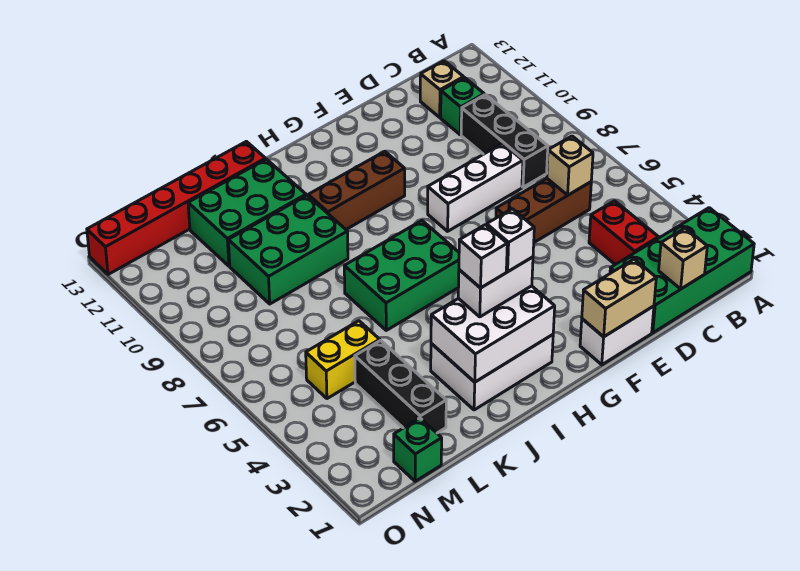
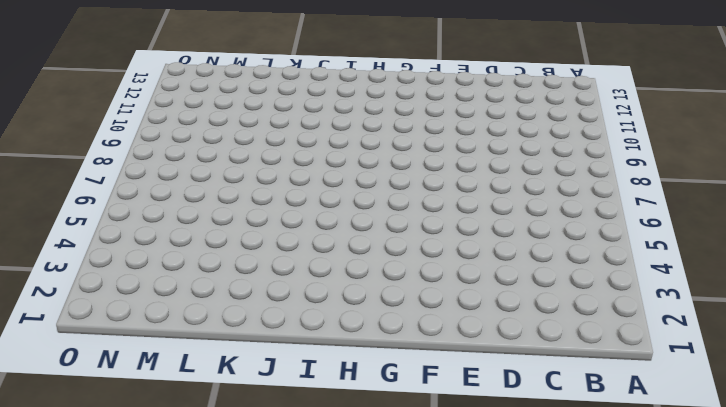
none -> green brick A1:D2 level 1
none -> red brick C3:C4 level 1
none -> brown brick C6:E6 level 1

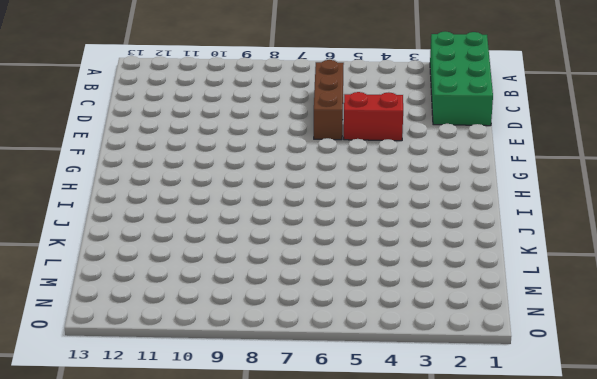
red brick E4:E5 level 1 -> red brick C3:C4 level 1
none -> black brick C8:C10 level 1
none -> green brick C11 level 1
none -> tan brick C12 level 1

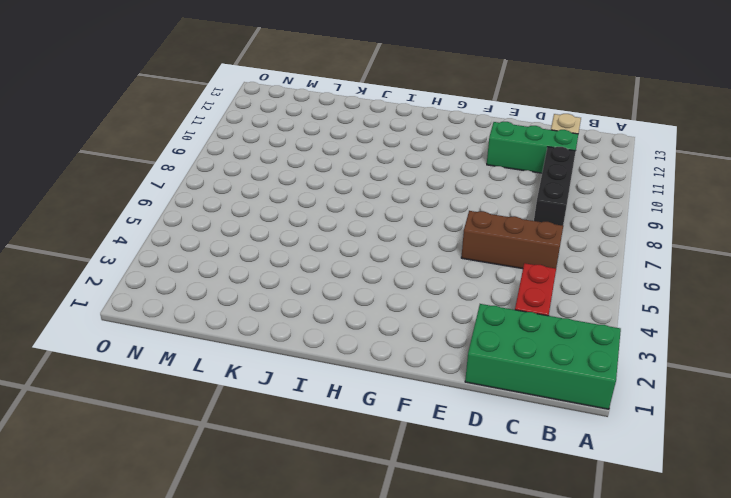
green brick C11:E11 level 1 -> green brick C11 level 1
none -> white brick D8:F8 level 1
none -> white brick E1:F1 level 1
none -> brown brick G10:I10 level 1

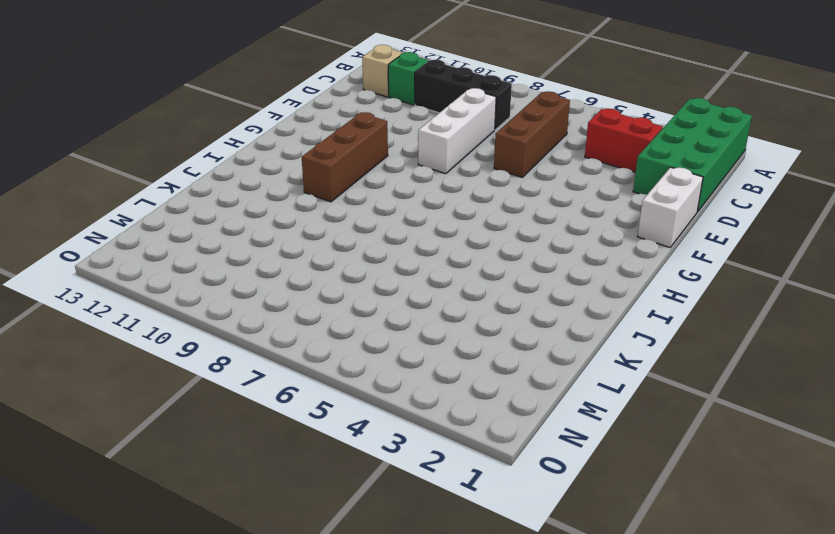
none -> white brick H2:J3 level 1
none -> green brick H6:J7 level 1
none -> green brick J9:L10 level 1

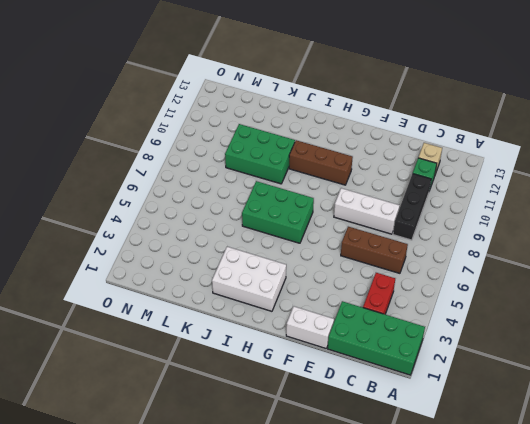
none -> green brick J11:L12 level 1
none -> red brick J13:O13 level 1
none -> black brick L2:L4 level 1

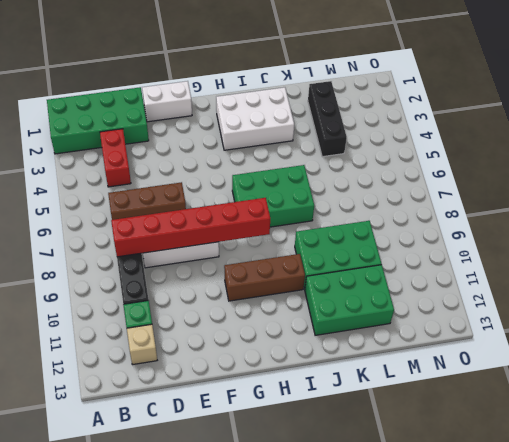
red brick C8:H8 level 2 -> red brick J13:O13 level 1
none -> yellow brick L5:M5 level 1
none -> green brick M1 level 1
none -> tan brick C1 level 2

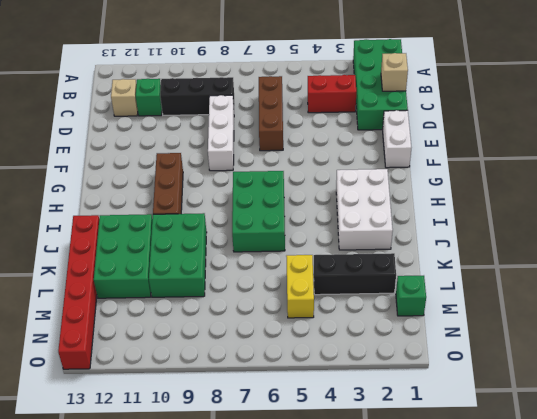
none -> tan brick C6 level 2
none -> tan brick E1:F1 level 2
none -> white brick H2:J3 level 2

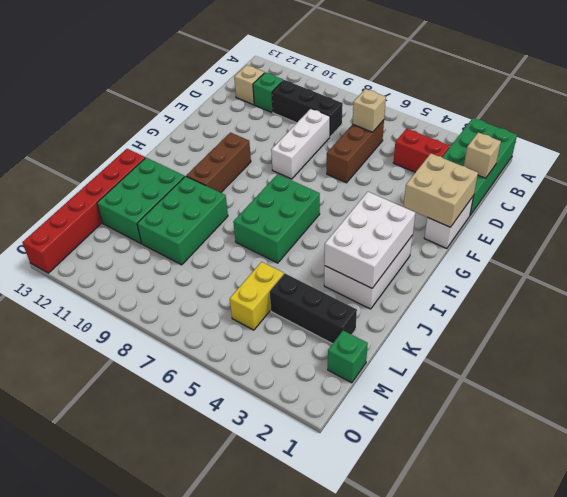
tan brick E1:F2 level 2 -> tan brick E1:F1 level 2
none -> white brick H3:I3 level 3
none -> white brick H3 level 4
none -> white brick I3 level 4

